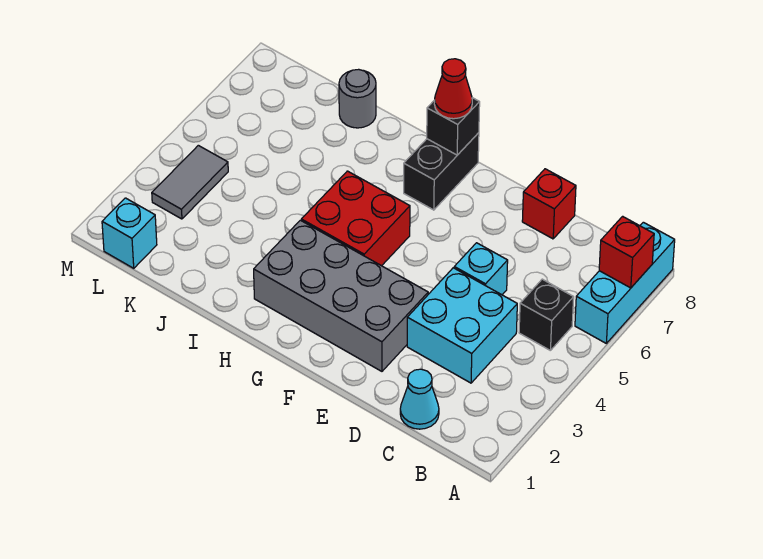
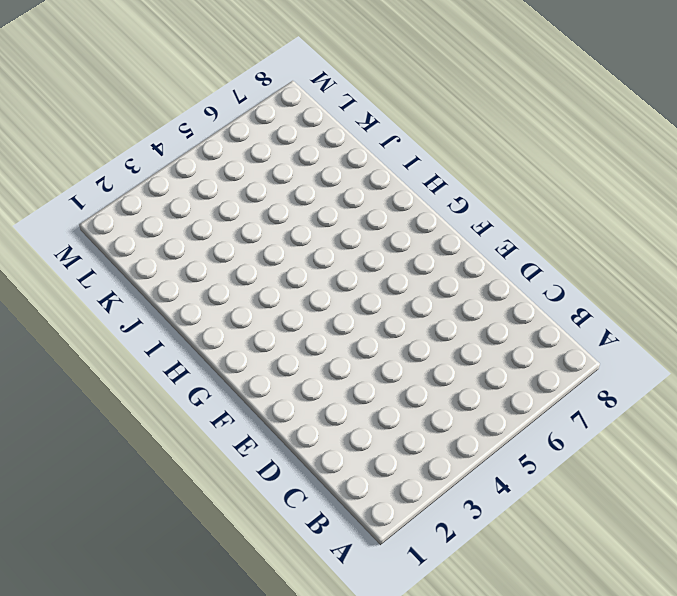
none -> cyan brick A6:A8 level 1
none -> black brick B5 level 1
none -> cyan cone C1 level 1

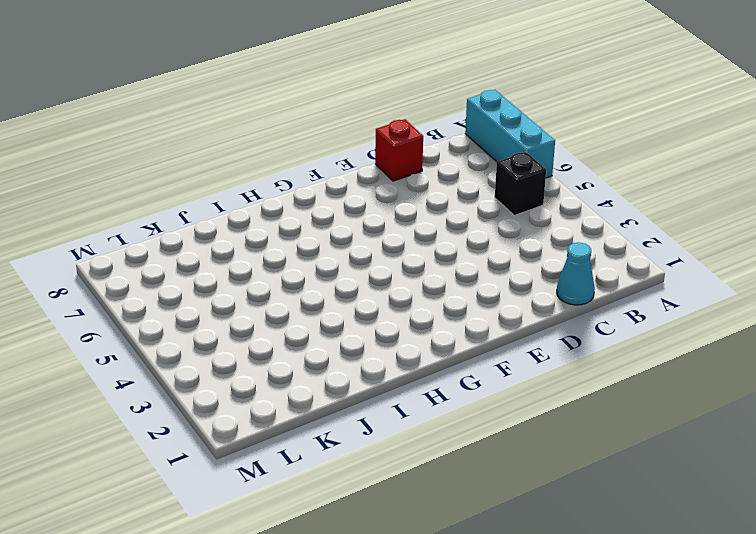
none -> cyan brick C3:D4 level 1
none -> cyan brick D5 level 1
none -> grey brick E2:H3 level 1

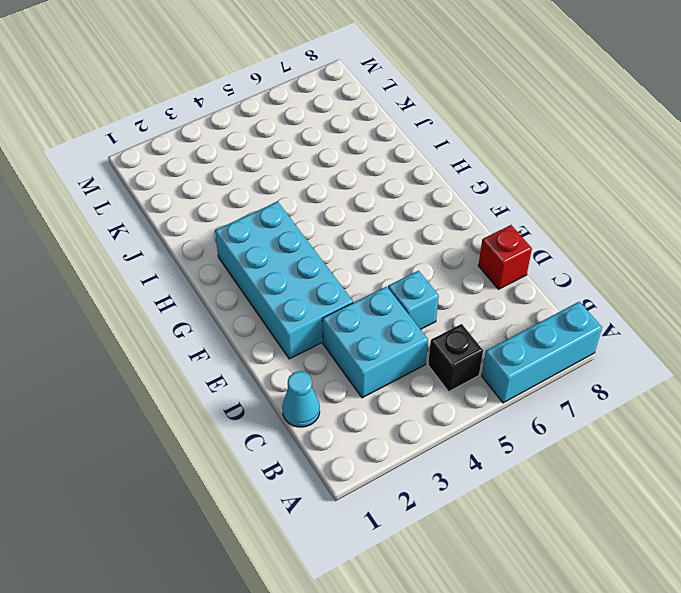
cyan brick E2:H3 level 1 -> grey brick E2:H3 level 1
none -> red brick G4:H5 level 1
none -> black brick G7:G8 level 1
none -> grey round brick J8 level 1

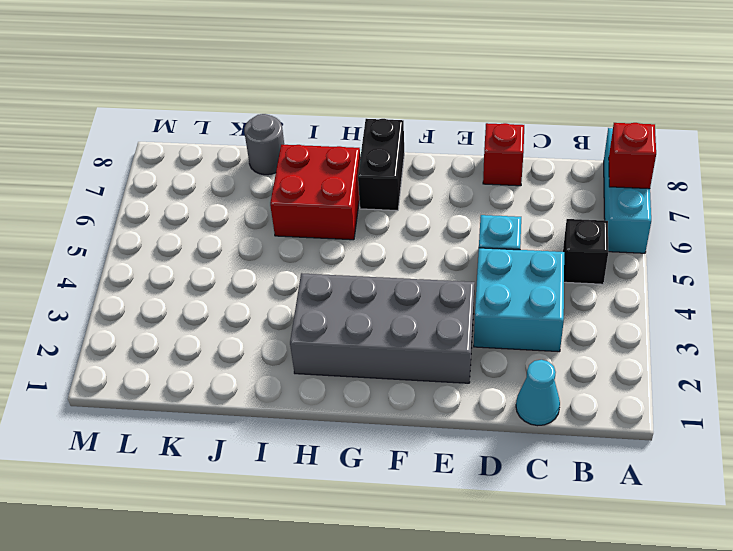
red brick H6:I7 level 1 -> red brick G4:H5 level 1
none -> cyan brick L1 level 1
none -> grey tile L3:L4 level 1
none -> black brick G8 level 2

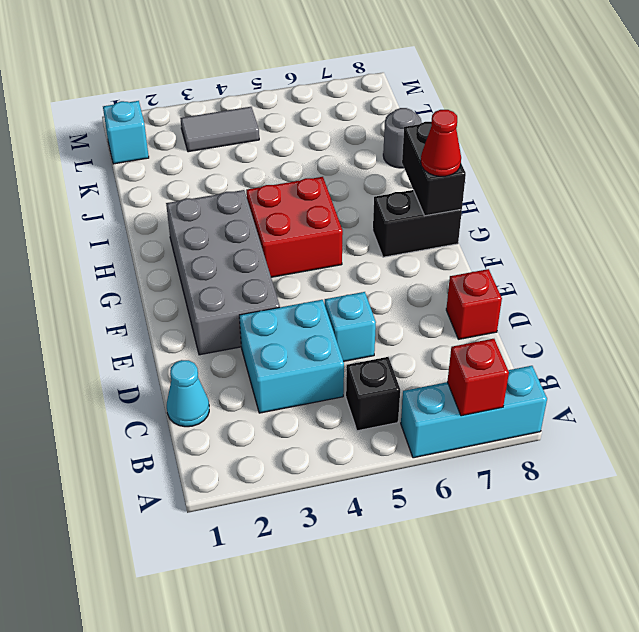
black brick G8:H8 level 2 -> black brick G8 level 2

